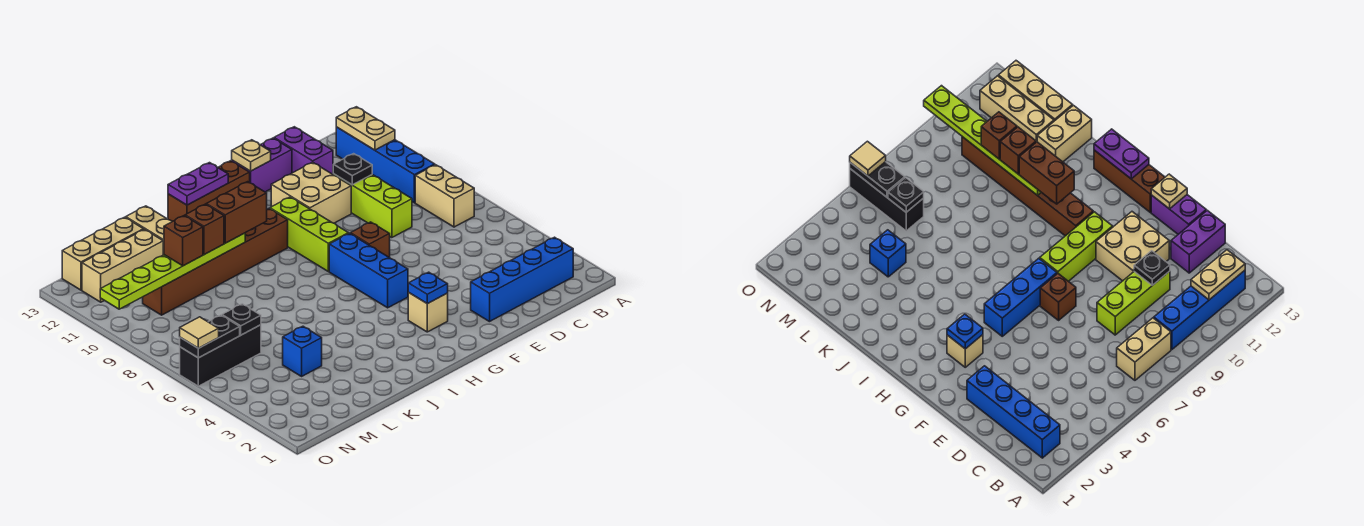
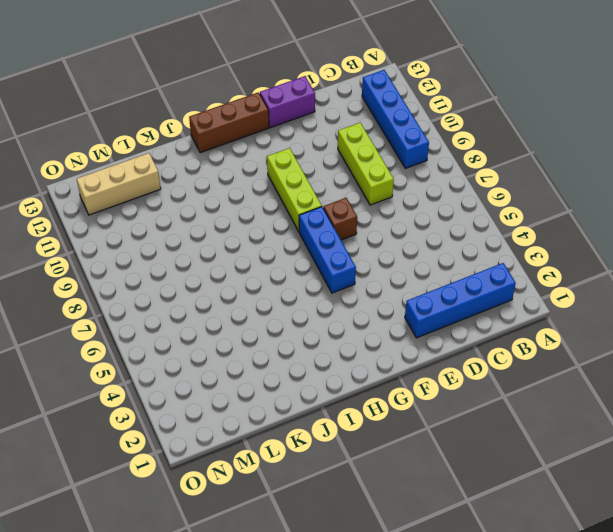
none -> tan brick B7:B8 level 1
none -> purple brick D12:D13 level 1
none -> tan brick E10:F11 level 1
none -> tan brick G3 level 1

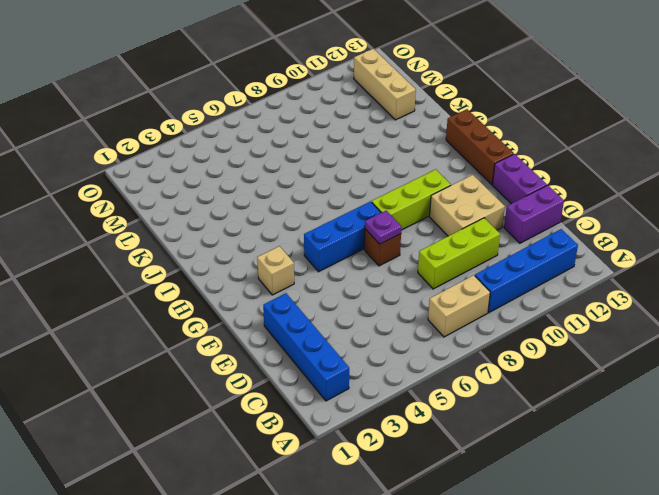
purple plate F7 level 2 -> none
none -> brown brick H10:M10 level 1
none -> tan brick K12:K13 level 1
none -> blue brick L4 level 1
none -> tan brick L13:N13 level 1

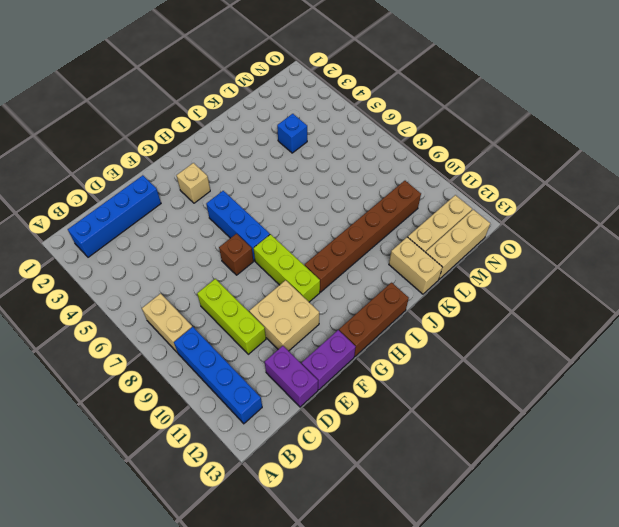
none -> black brick M6:O6 level 1
none -> tan plate B11:B12 level 2
none -> black plate D10 level 2
none -> tan plate F13 level 2

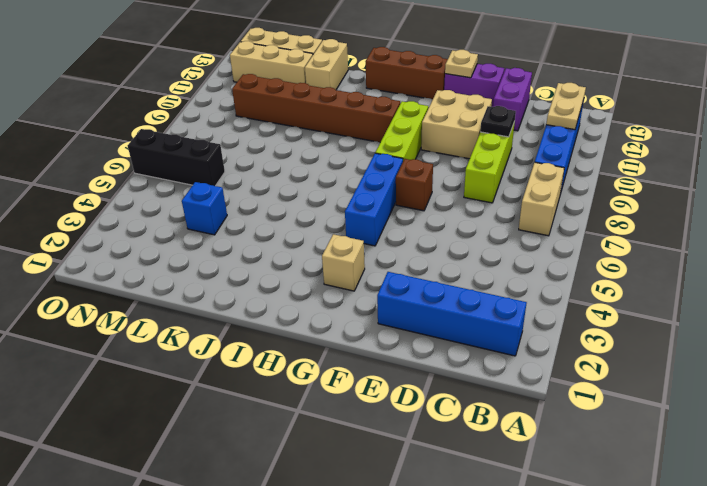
none -> blue plate G3 level 2
none -> purple plate H13:I13 level 2
none -> lime plate J10:O10 level 2
none -> black plate M6 level 2

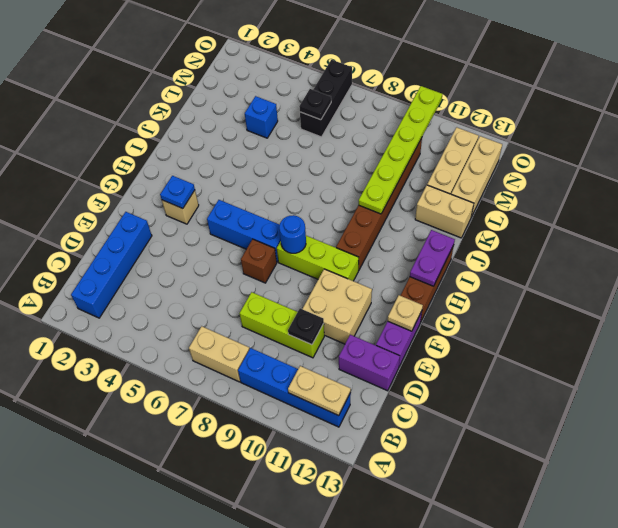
blue round brick G8 level 2 -> none
none -> black plate N6:O6 level 2
none -> brown brick I10:J10 level 3
none -> brown brick K10 level 3
none -> brown brick L10 level 3

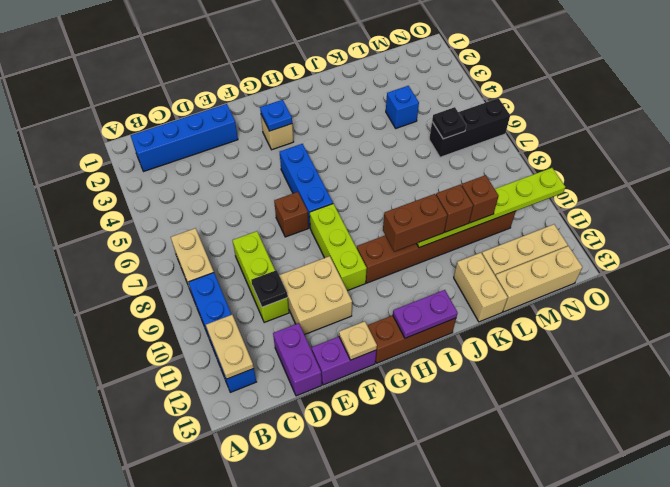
none -> black plate N6:O6 level 2
none -> tan tile O6 level 3

